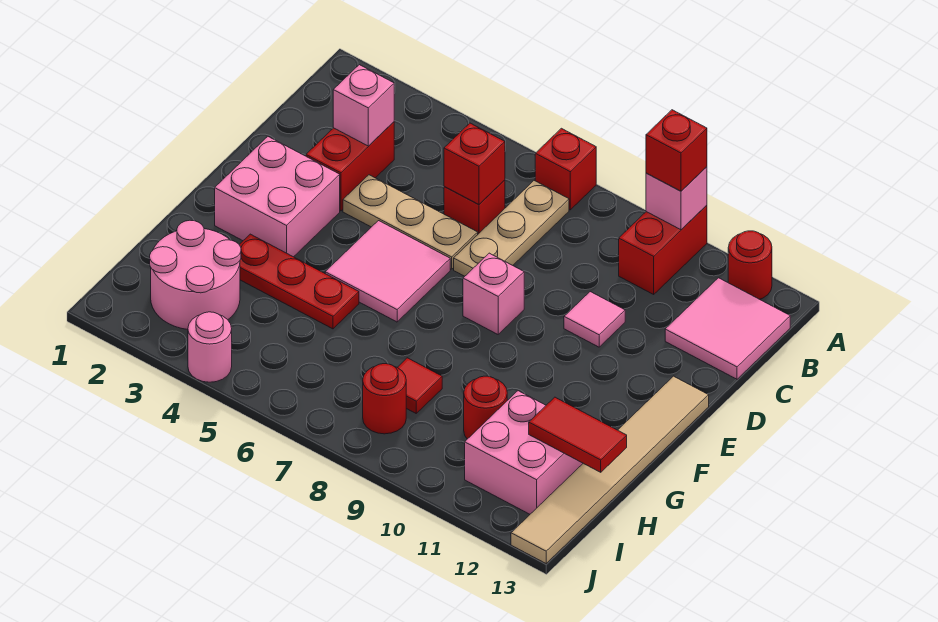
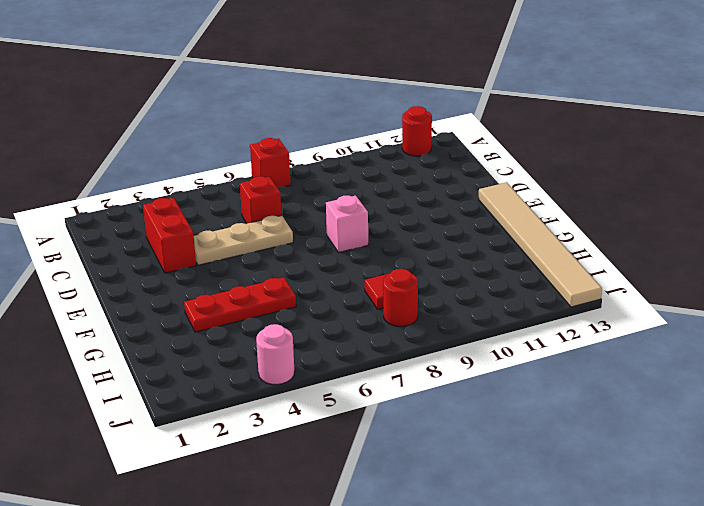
none -> red brick A10:B10 level 1
none -> tan plate B7:D7 level 1
none -> pink tile B12:C13 level 1

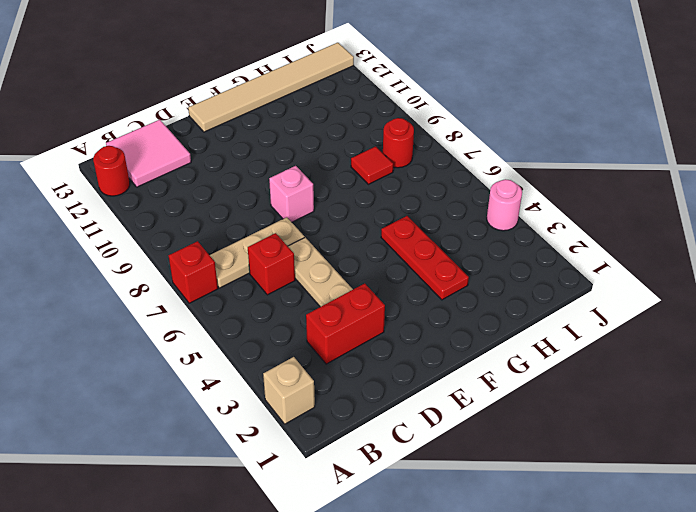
tan brick A2 level 1 -> none
none -> red brick A10:B10 level 1
none -> pink tile D10 level 1
none -> pink brick E2:F3 level 1

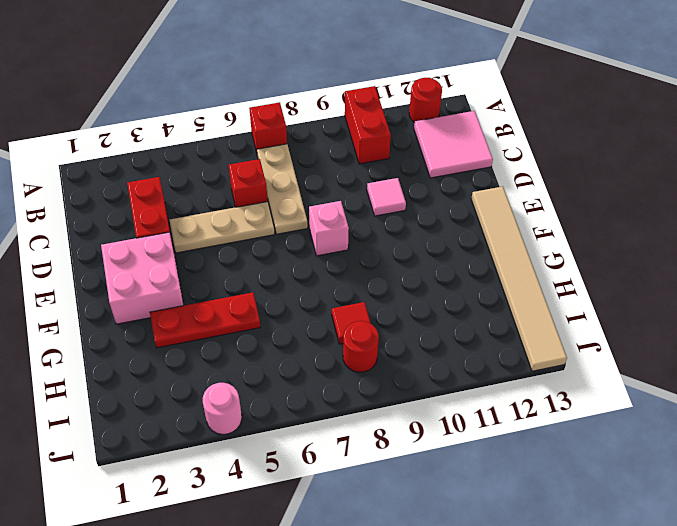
none -> pink tile E5:F6 level 1
none -> pink round brick H2:I3 level 1
none -> red round brick H10 level 1

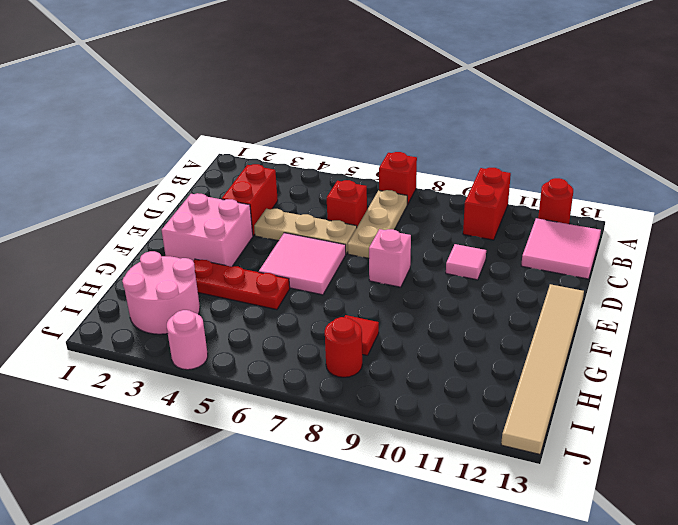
none -> red round brick H10 level 1
none -> pink brick H11:I12 level 1
none -> pink brick A10 level 2

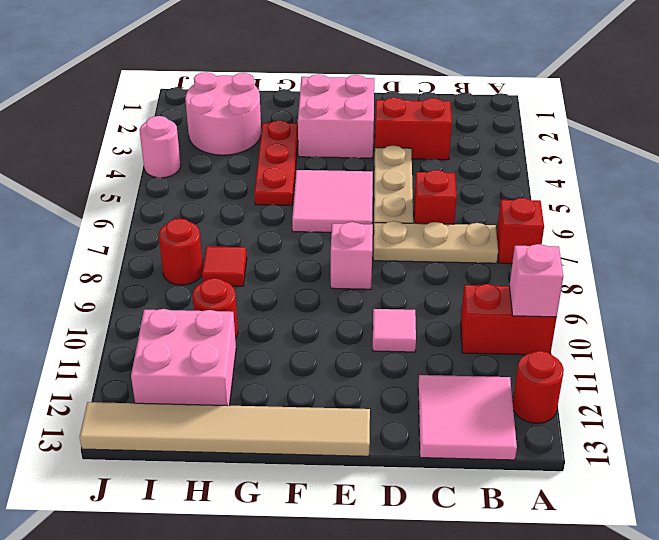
none -> pink brick C3 level 2
none -> red brick C6 level 2
none -> red tile H12:H13 level 2

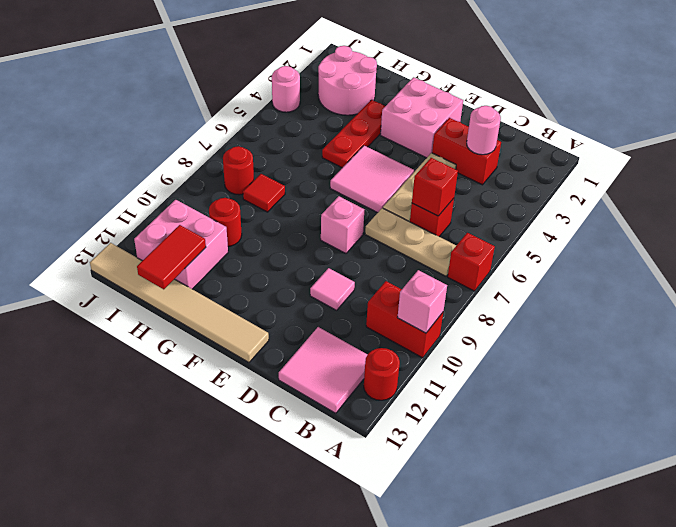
pink round brick C3 level 2 -> pink brick C3 level 2
none -> red brick A10 level 3

